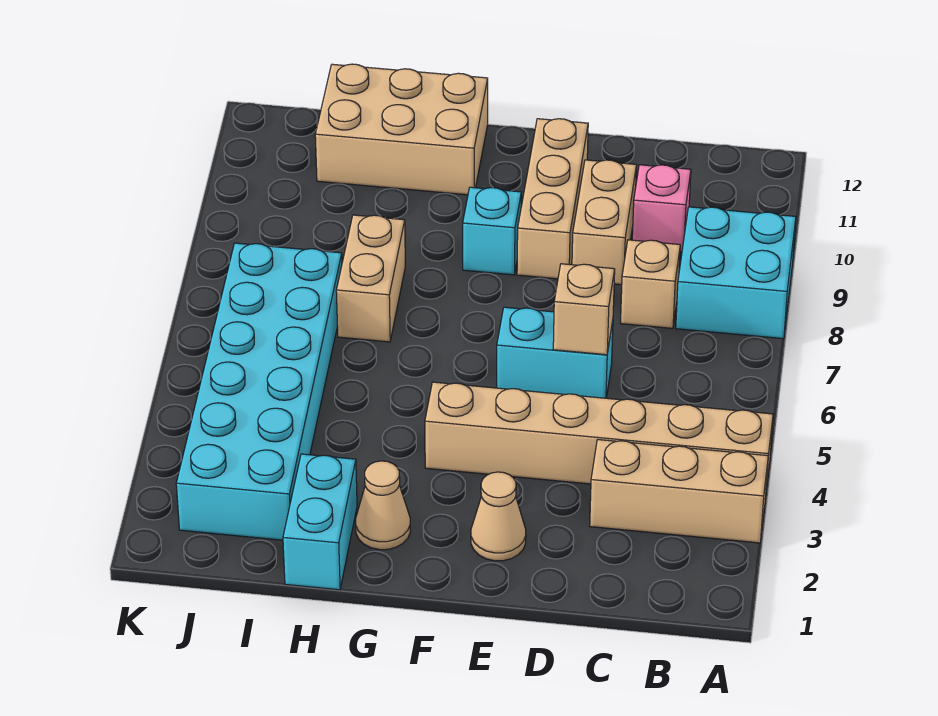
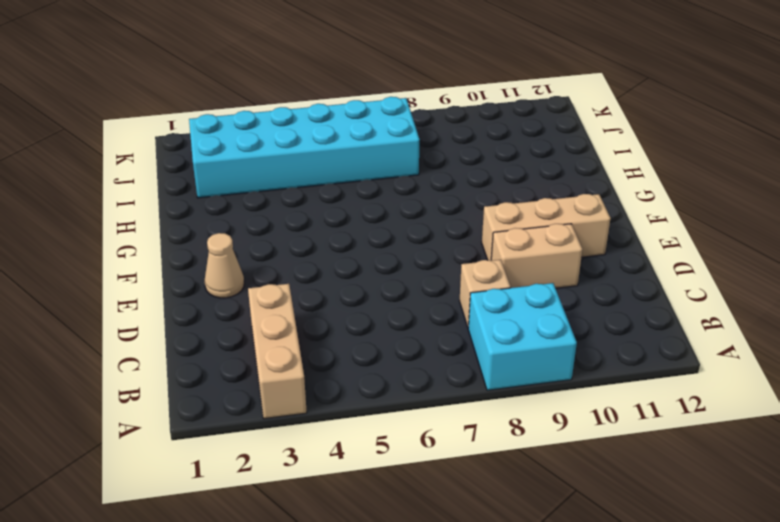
none -> tan brick A4:F4 level 1
none -> pink brick C10 level 1
none -> cyan brick D6:E6 level 1

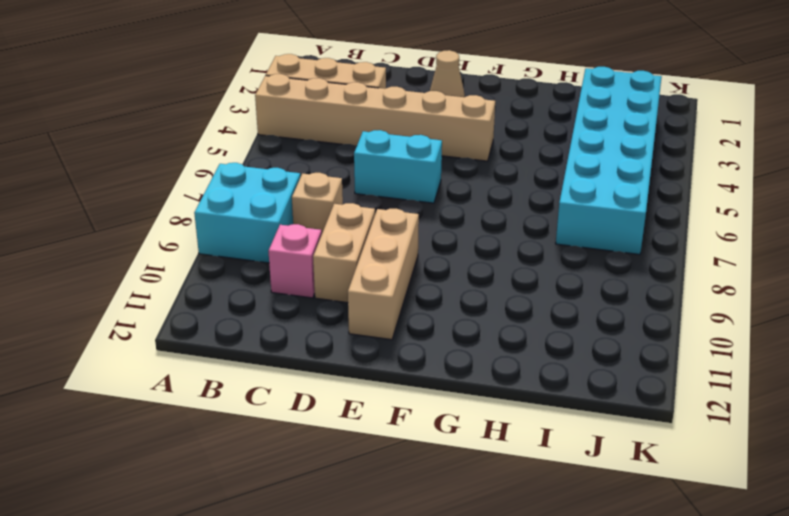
none -> cyan brick F9 level 1
none -> tan cone G2 level 1
none -> tan brick G11:I12 level 1

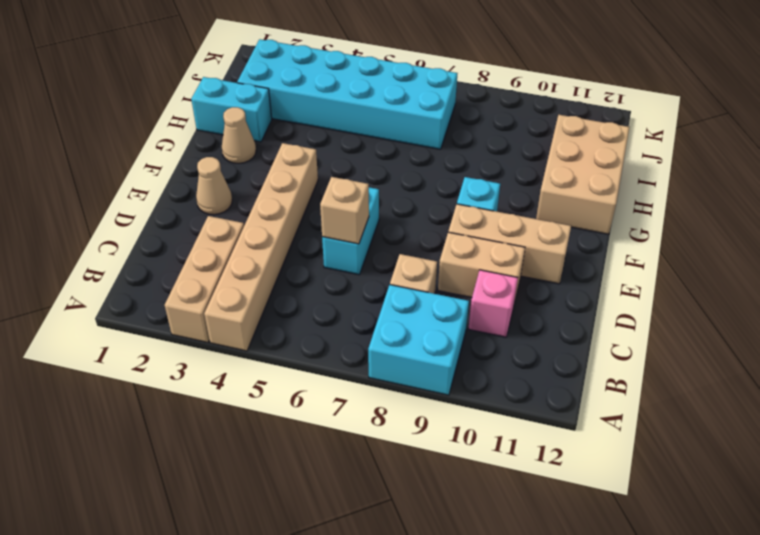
none -> tan brick H7:H8 level 1

